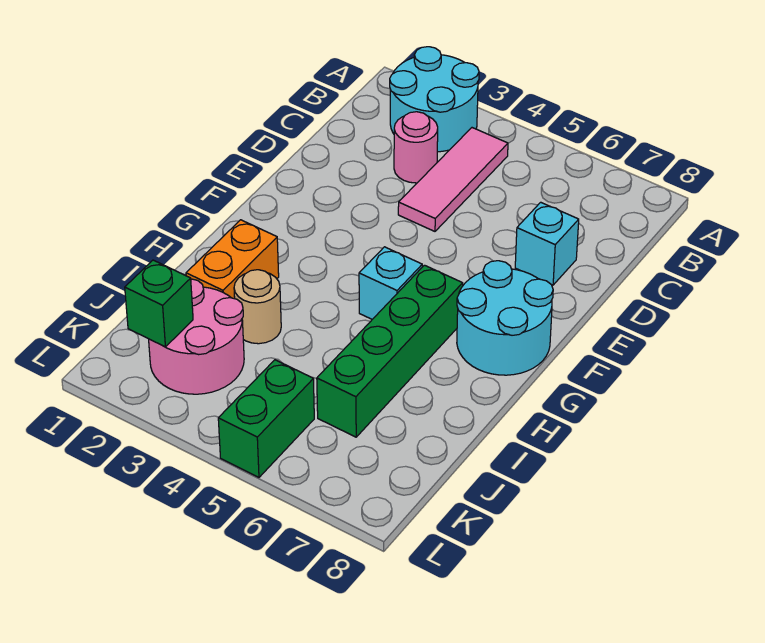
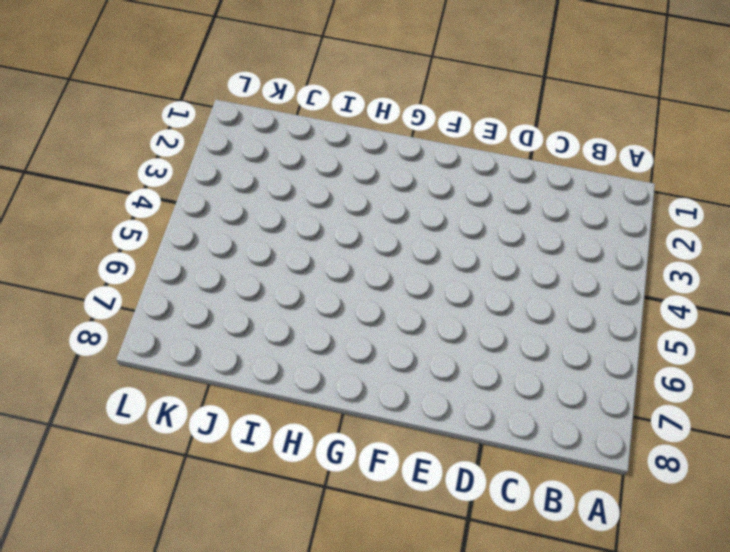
none -> cyan round brick A2:B3 level 1
none -> pink tile B4:D4 level 1
none -> pink round brick C3 level 1

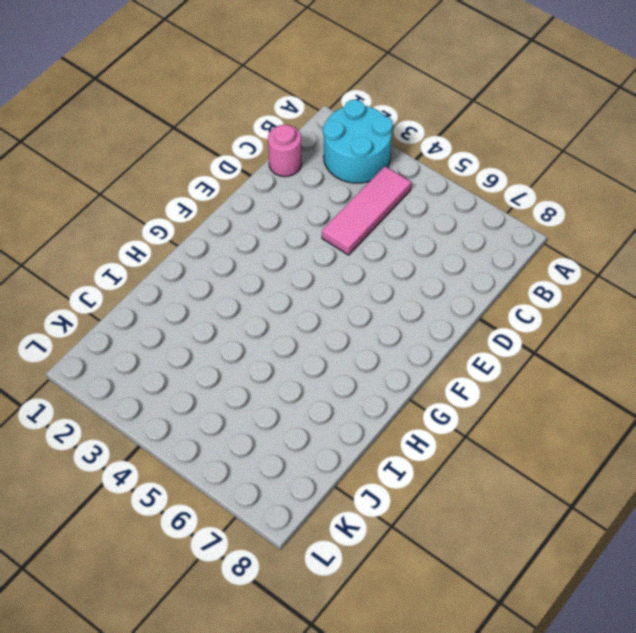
pink round brick C1 level 1 -> pink round brick C3 level 1
none -> cyan brick D7 level 1
none -> cyan round brick F7:G8 level 1
none -> cyan brick G5 level 1

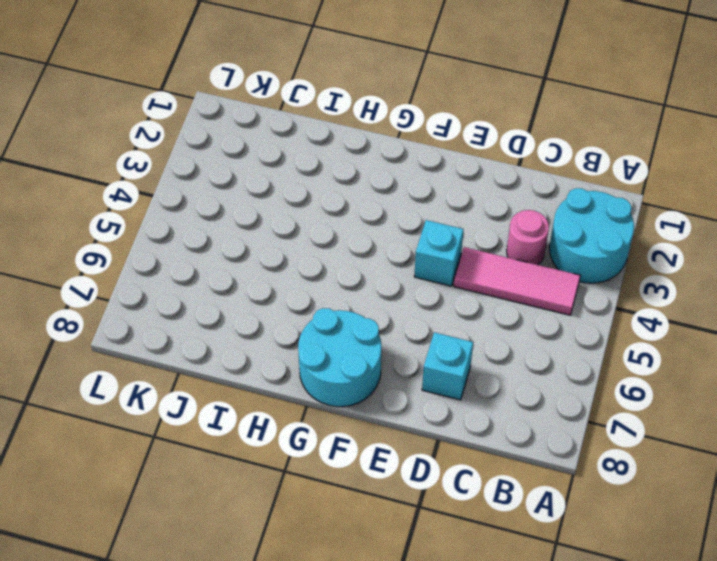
cyan brick E4 level 1 -> cyan brick G5 level 1
none -> green brick G6:J6 level 1
none -> orange brick H2:I2 level 1
none -> tan round brick I3 level 1

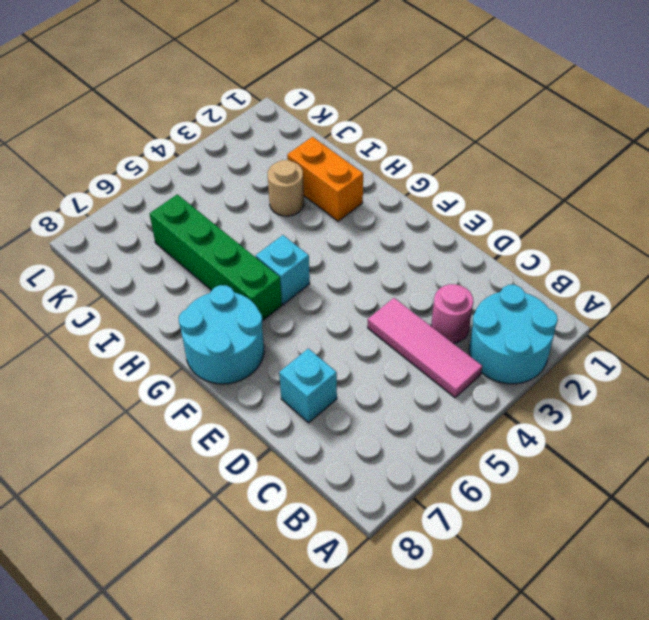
none -> pink round brick J2:K3 level 1
none -> green brick K5:L5 level 1
none -> green brick K2 level 2

